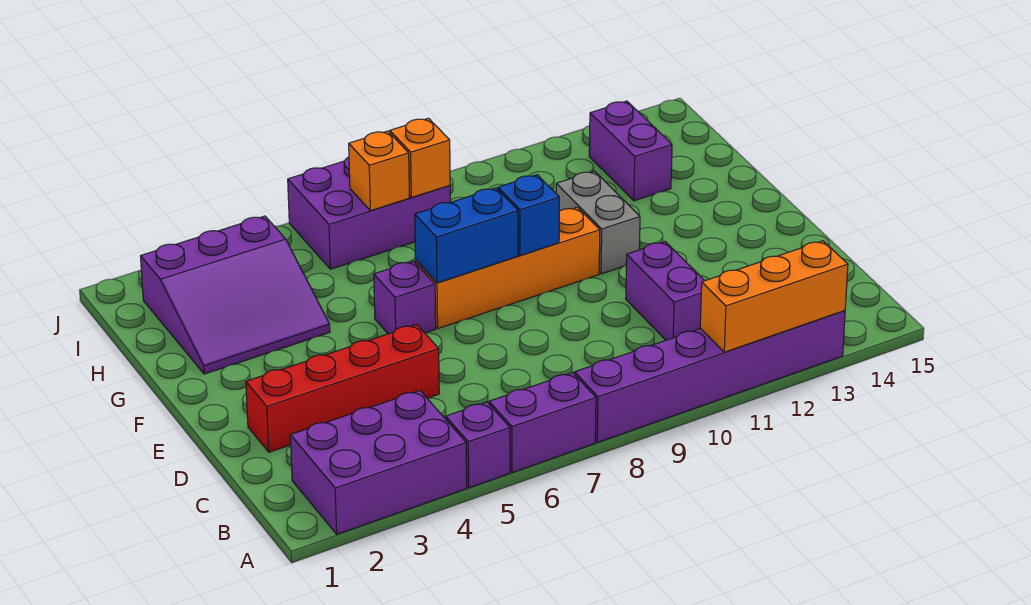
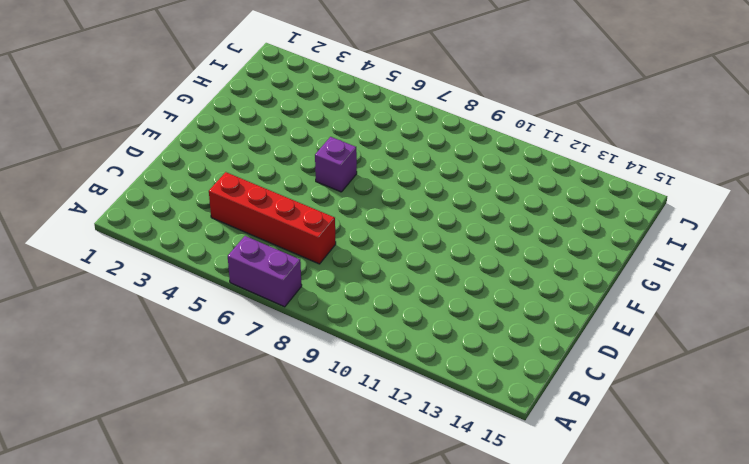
red brick C4:C7 level 1 -> red brick D2:D5 level 1
none -> purple brick A2:B4 level 1
none -> purple brick A5 level 1
none -> purple brick A8:A13 level 1

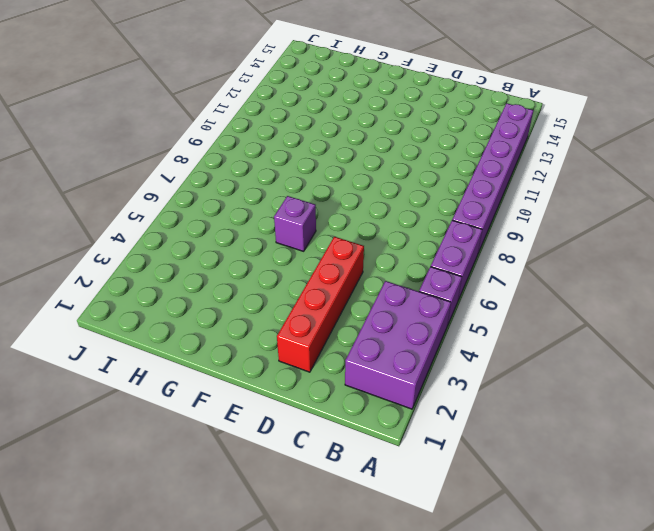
none -> purple brick C11:D11 level 1
none -> orange brick F7:F10 level 1
none -> grey brick F11:G11 level 1

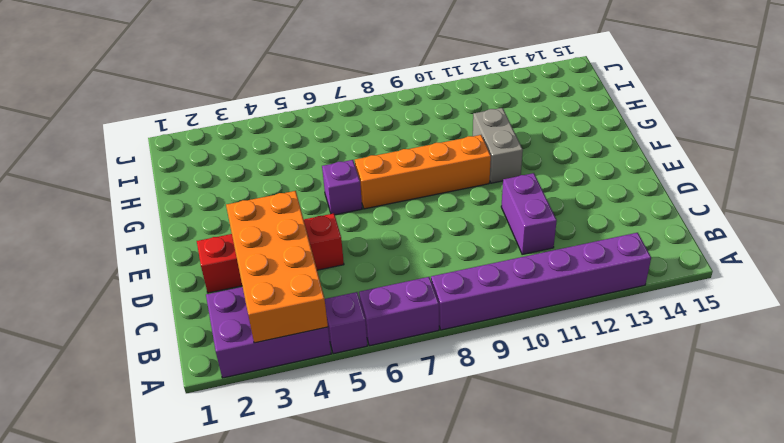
orange brick A3:D4 level 2 -> none
none -> purple slope G2:I4 level 1 top I
none -> purple brick H13:I13 level 1
none -> purple brick I6:J8 level 1

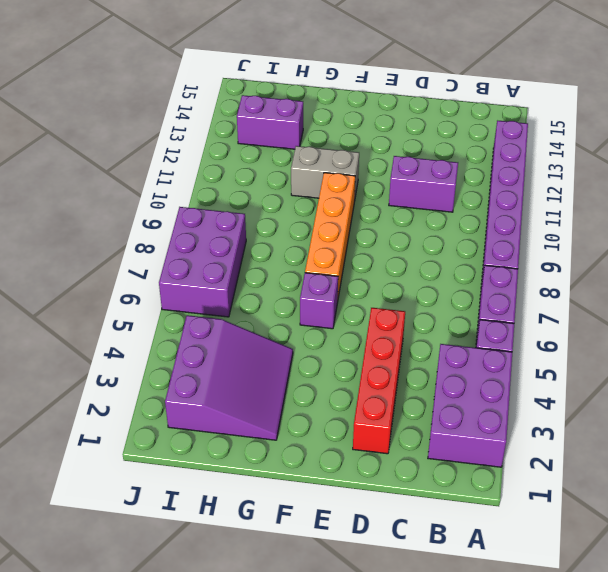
none -> orange brick A11:A13 level 2
none -> blue brick F7:F8 level 2
none -> blue brick F9 level 2

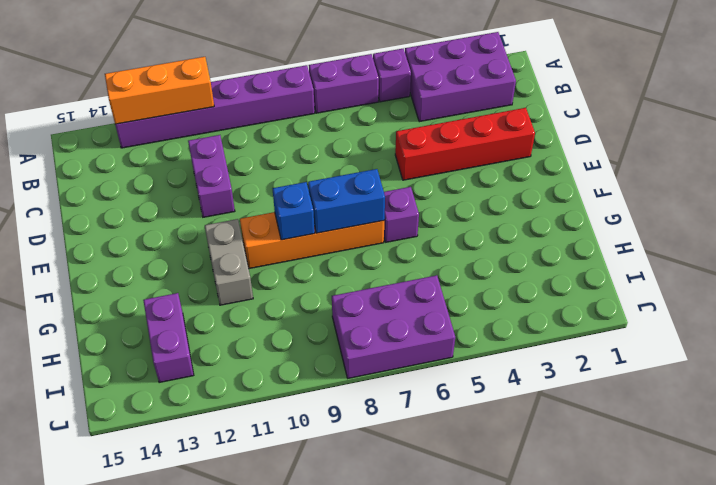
none -> purple slope G2:I4 level 1 top I
none -> orange brick I7 level 2
none -> orange brick I8 level 2

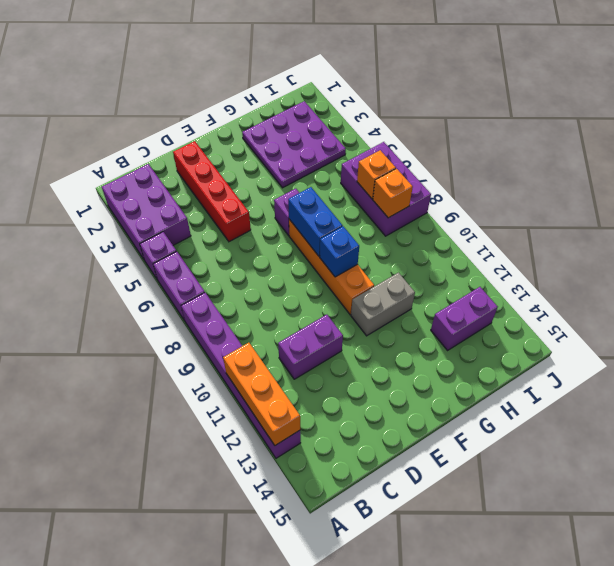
purple plate G2:I4 level 1 -> purple slope G2:I4 level 1 top I

